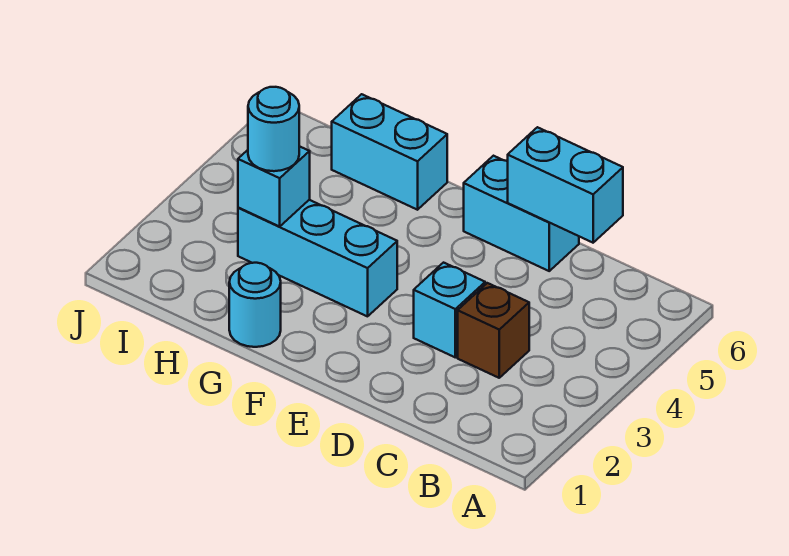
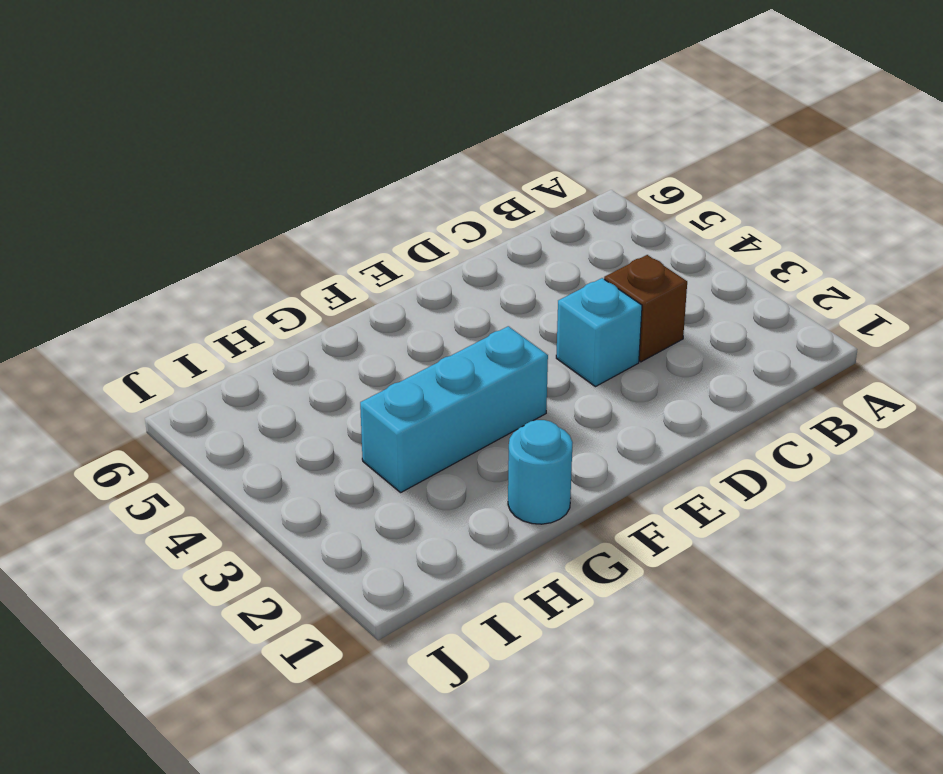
none -> cyan brick D6:E6 level 1
none -> cyan brick G6:H6 level 1

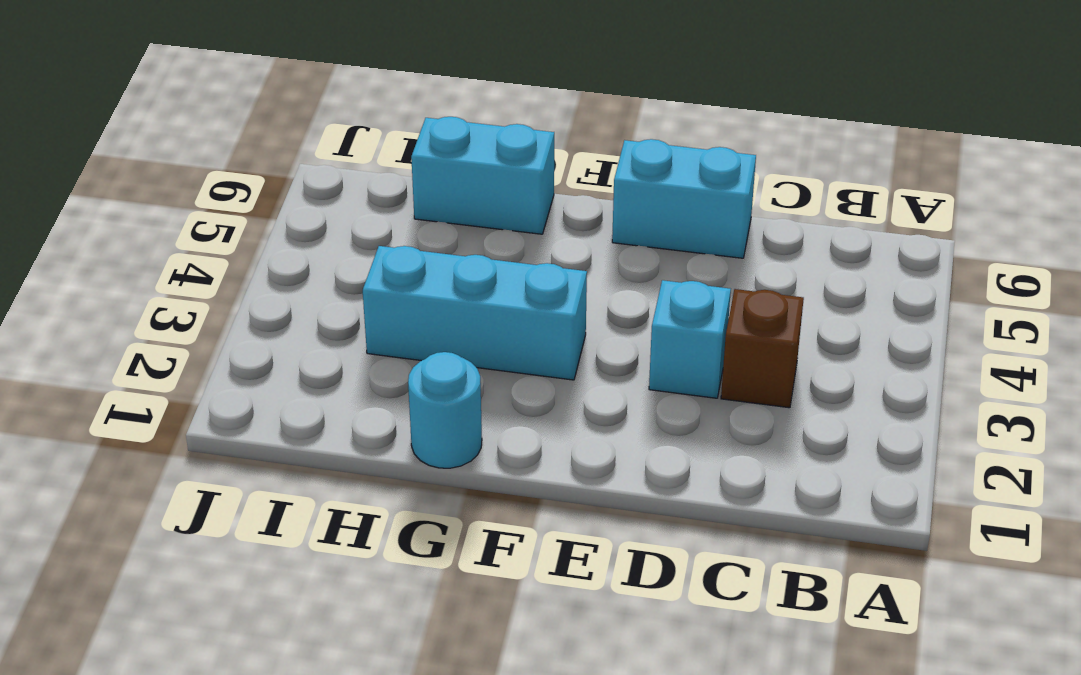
none -> cyan brick C6:D6 level 2
none -> cyan brick H3 level 2

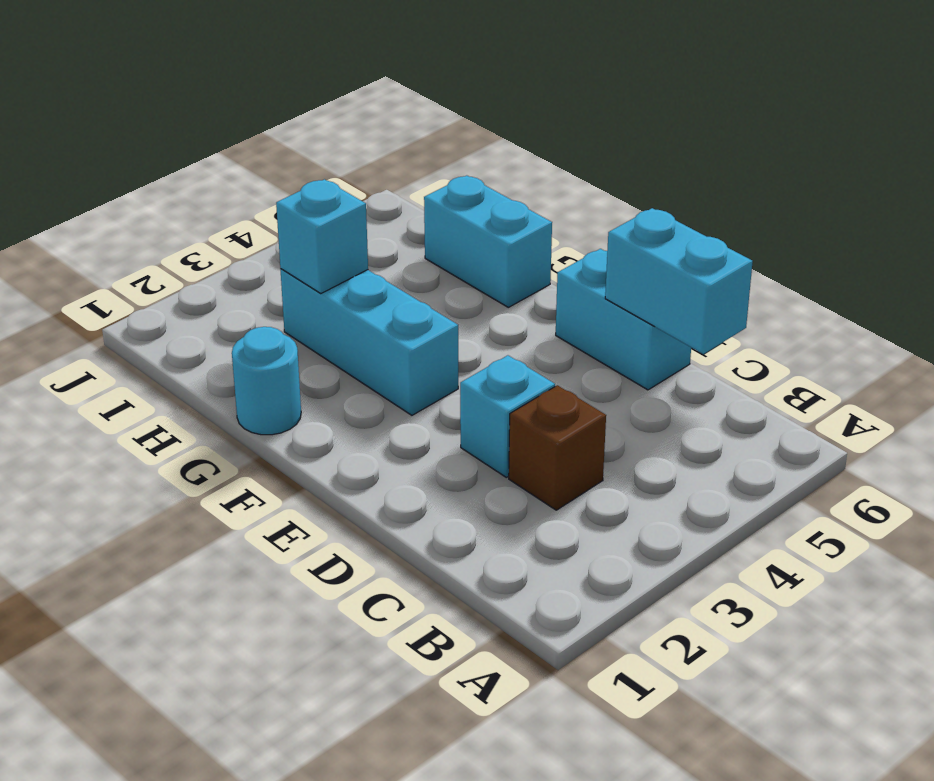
none -> cyan round brick H3 level 3

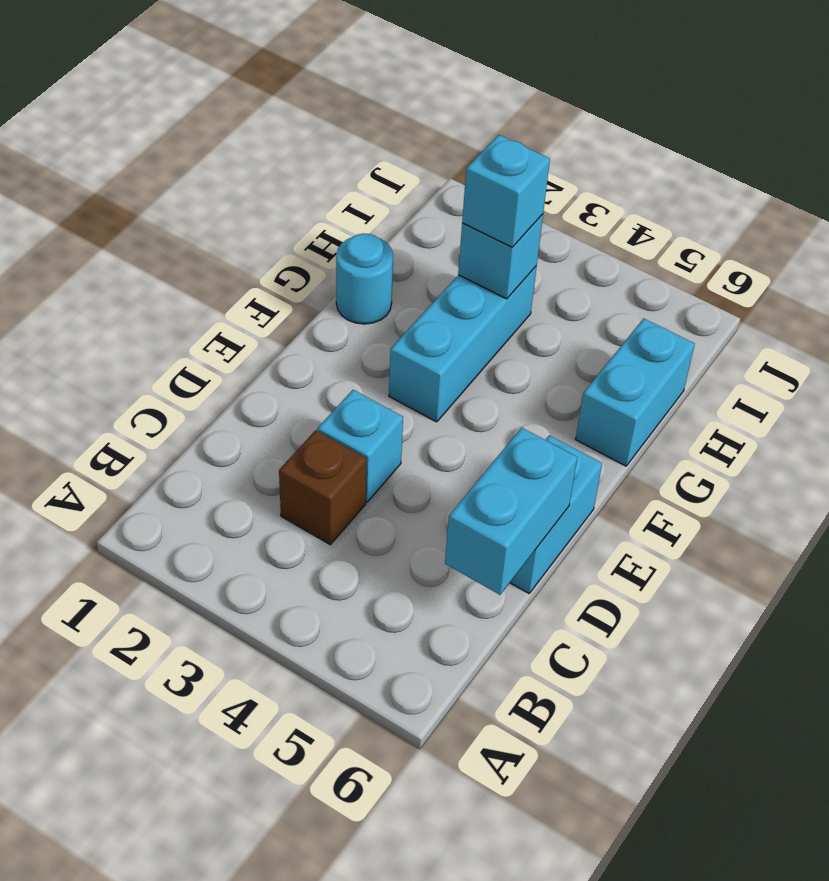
cyan brick H3 level 3 -> cyan round brick H3 level 3

